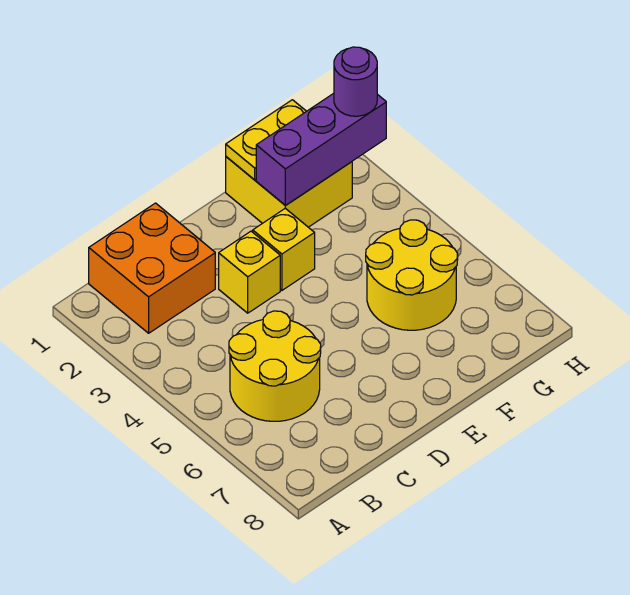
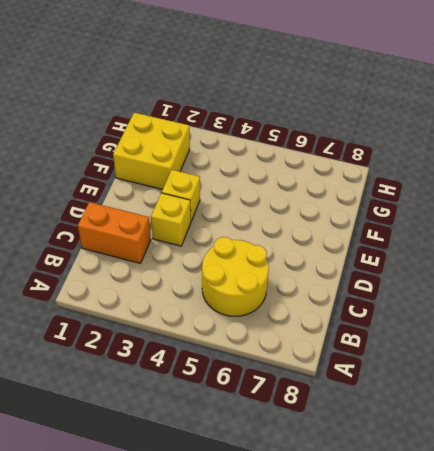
orange brick C1:C2 level 1 -> orange brick B1:C2 level 1
none -> yellow round brick F5:G6 level 1
none -> yellow plate F1:G1 level 2

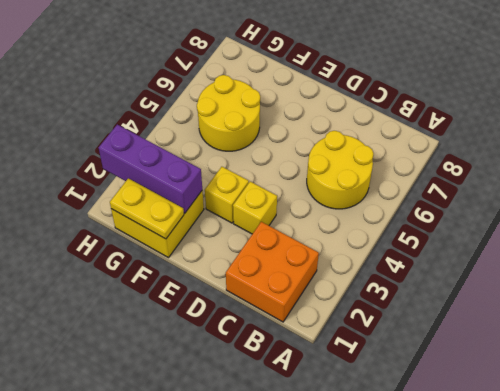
none -> purple round brick H2 level 3

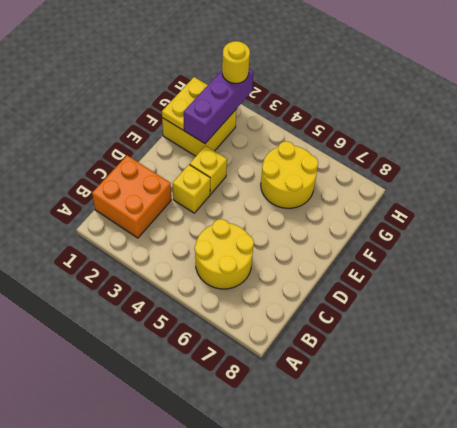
yellow round brick H2 level 3 -> purple round brick H2 level 3

